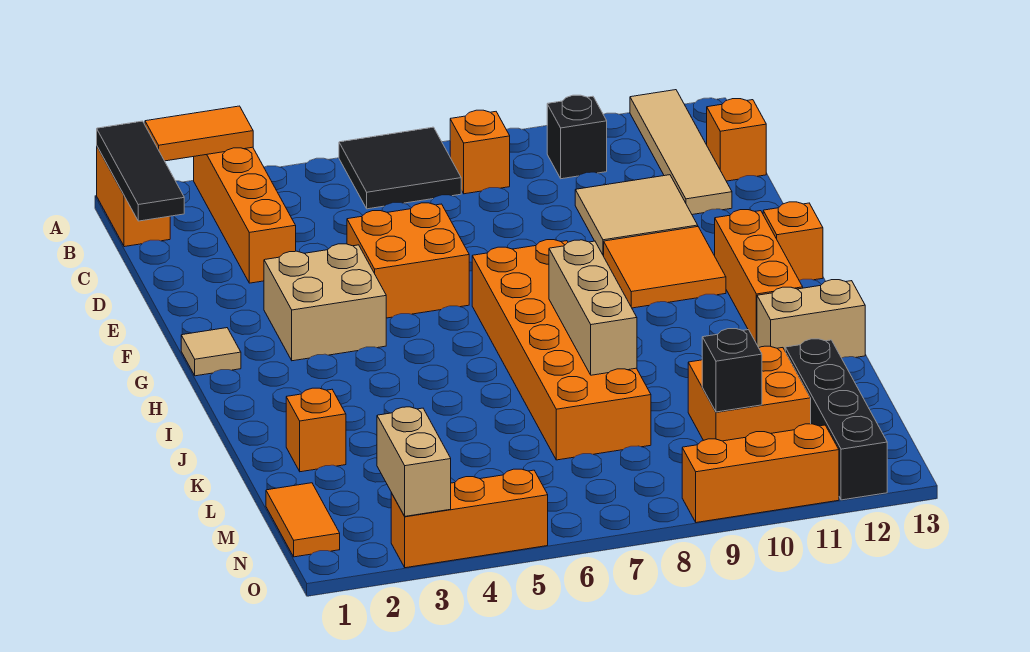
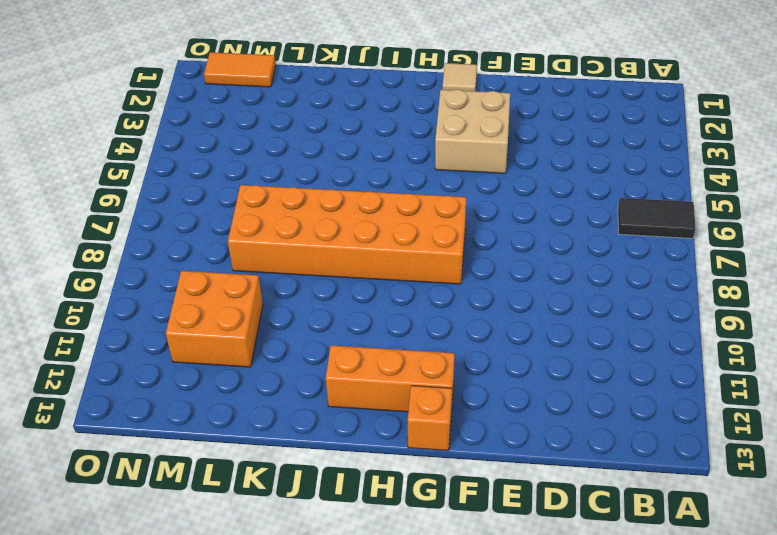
black tile A6:B6 level 1 -> black tile A6:B7 level 1
none -> orange brick A1:B1 level 1
none -> orange brick A3:D3 level 1
none -> tan tile A12:D12 level 1

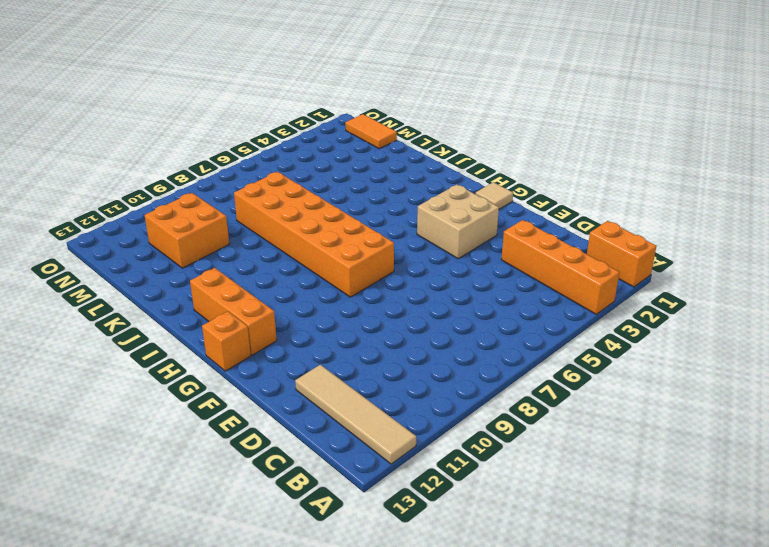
none -> black tile A6:B7 level 1
none -> orange brick B8 level 1
none -> black brick B10 level 1

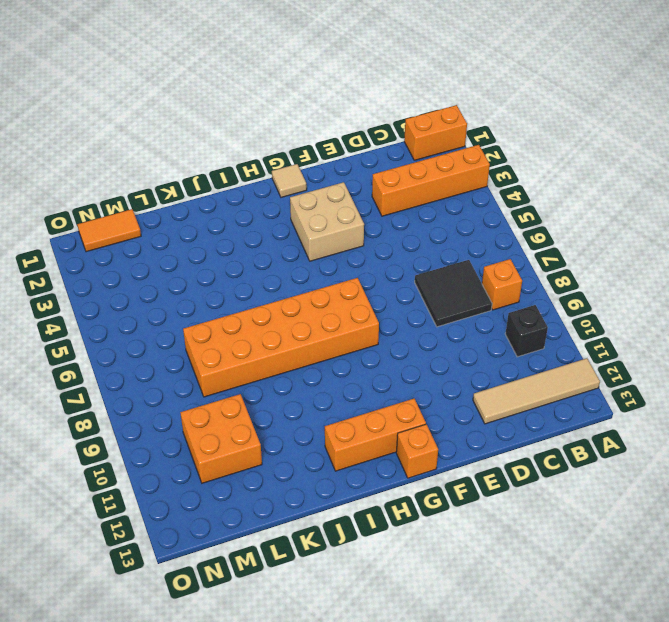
black tile C7:D8 level 1 -> black tile A6:B7 level 1
none -> orange brick C13 level 1
none -> tan tile D10:E11 level 1
none -> orange brick E5:F6 level 1

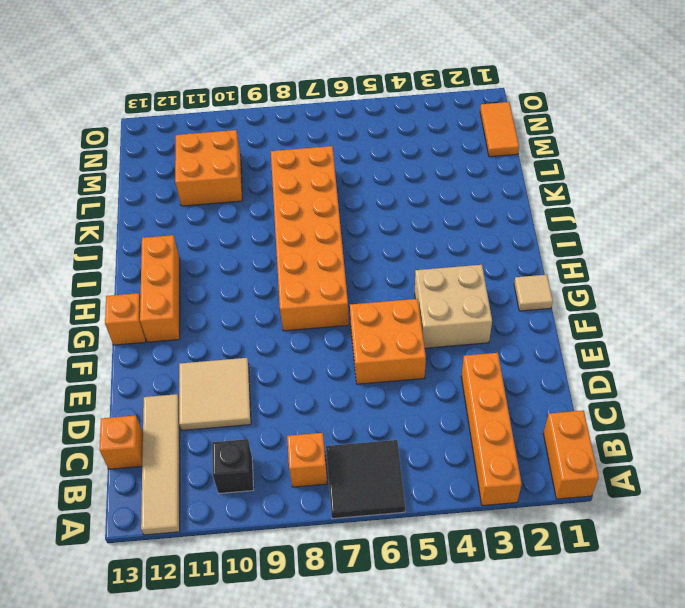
none -> orange tile F10:G11 level 1
none -> tan brick J12:J13 level 1
none -> orange brick K2 level 1

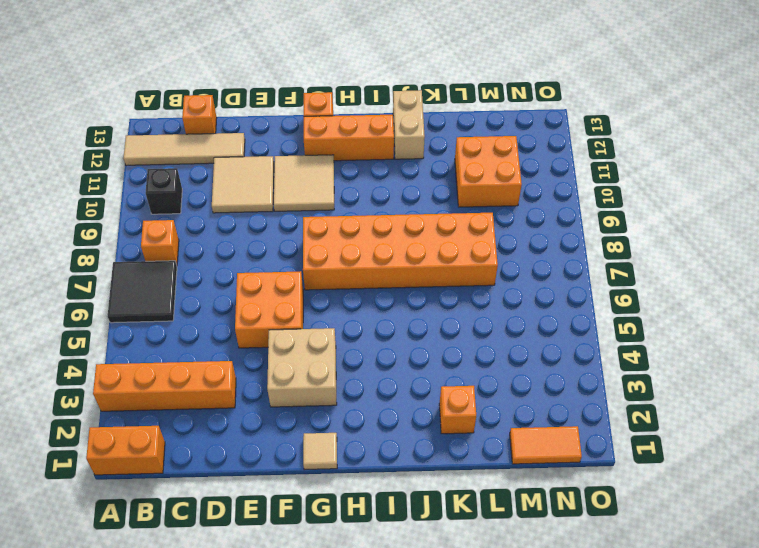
tan tile F10:G11 level 1 -> orange tile F10:G11 level 1
none -> black brick L12:O12 level 1
none -> orange brick O3:O5 level 1
none -> orange brick O9:O11 level 1

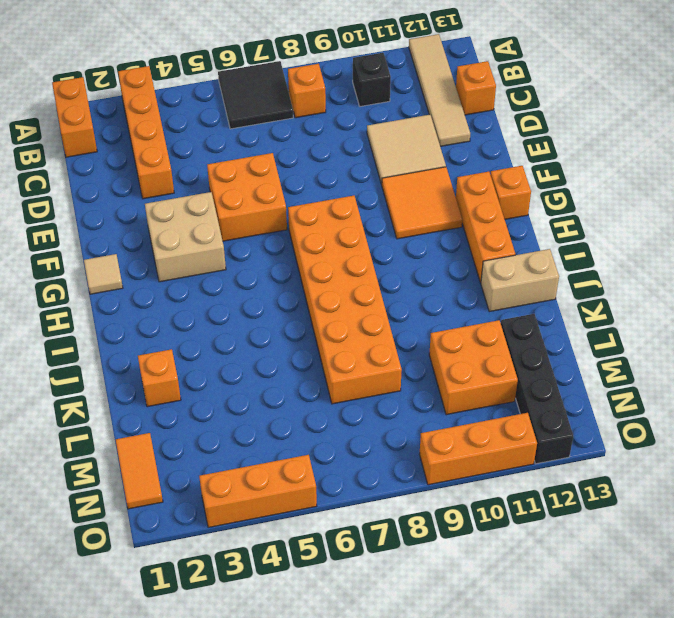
none -> black tile A1:C1 level 2
none -> orange tile A2:A3 level 2
none -> tan brick I8:K8 level 2

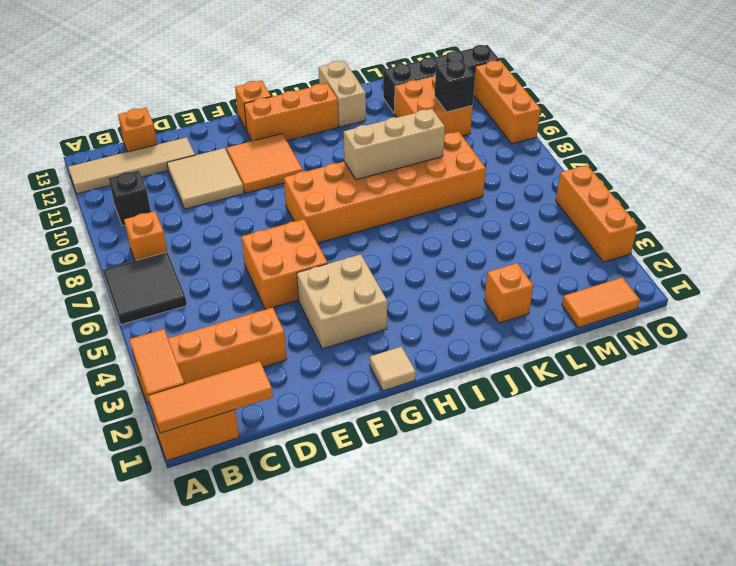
orange tile A1:C1 level 2 -> black tile A1:C1 level 2
none -> tan brick N3:O3 level 2

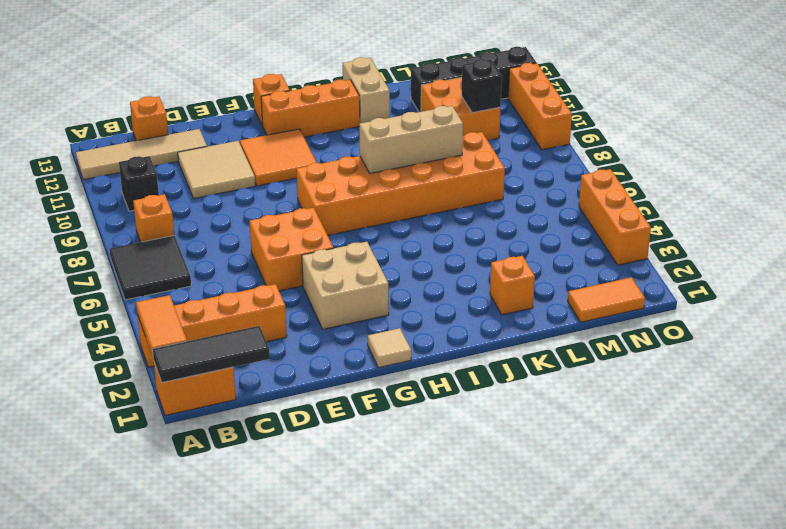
none -> tan brick N3:O3 level 2

